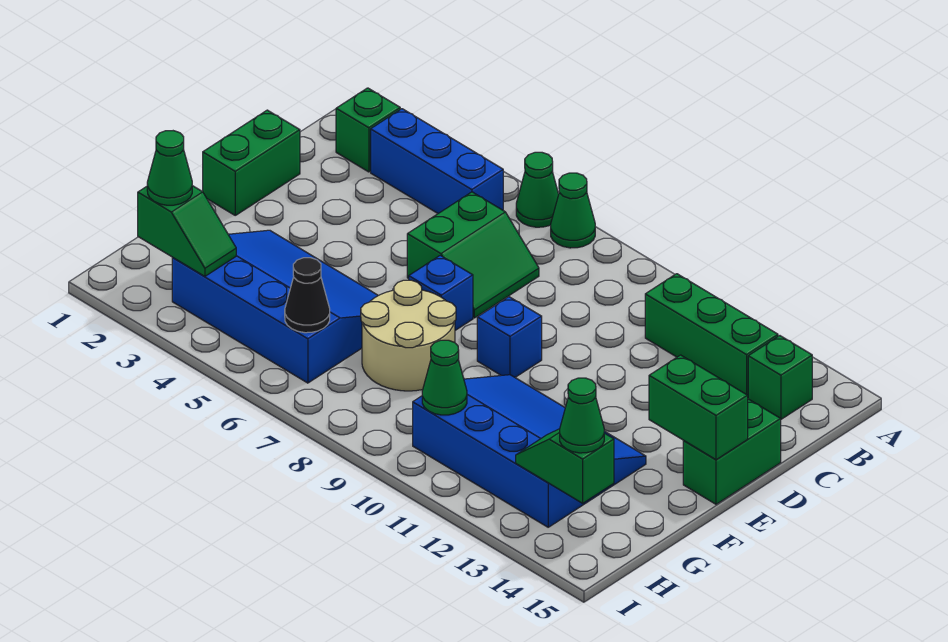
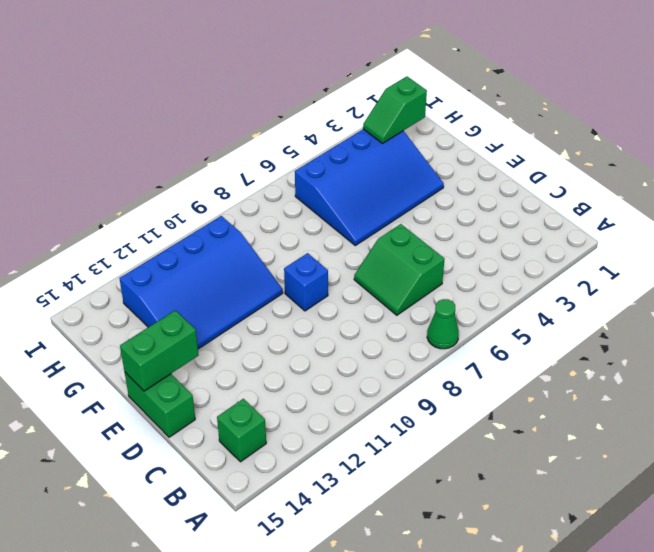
none -> green cone A6 level 1
none -> green brick B2 level 1
none -> blue brick B3:B5 level 1

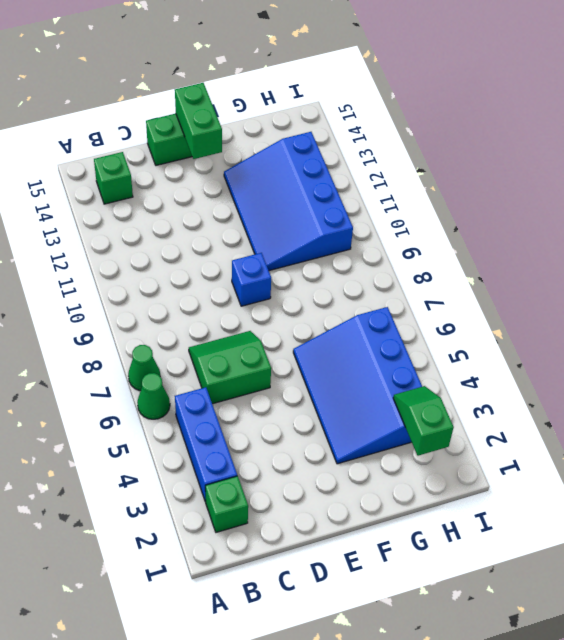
none -> green brick B11:B13 level 1
none -> green brick D1:E1 level 1
none -> blue brick E7 level 1

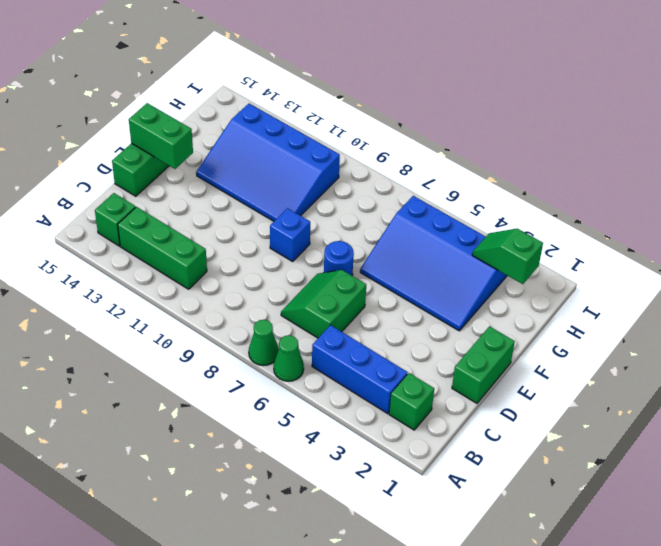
blue round brick E7 level 1 -> blue brick E7 level 1
none -> tan round brick F7:G8 level 1
none -> black cone H6 level 2
none -> green cone H10 level 2

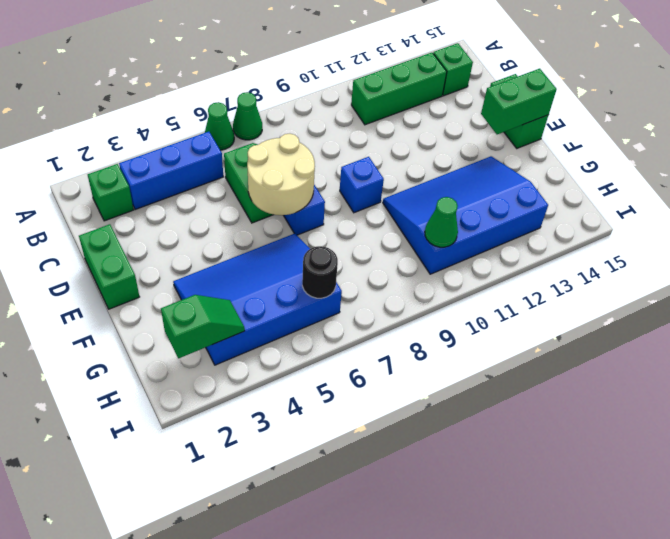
tan round brick D6:E7 level 2 -> tan round brick F7:G8 level 1
black round brick H6 level 2 -> black cone H6 level 2
none -> green slope H13:H14 level 2 top 14
none -> green cone H2 level 3
none -> green cone H14 level 3

